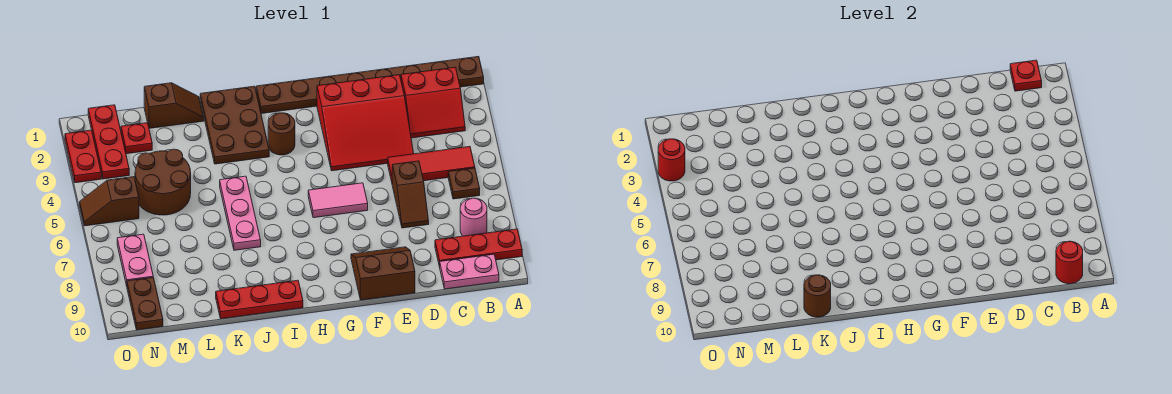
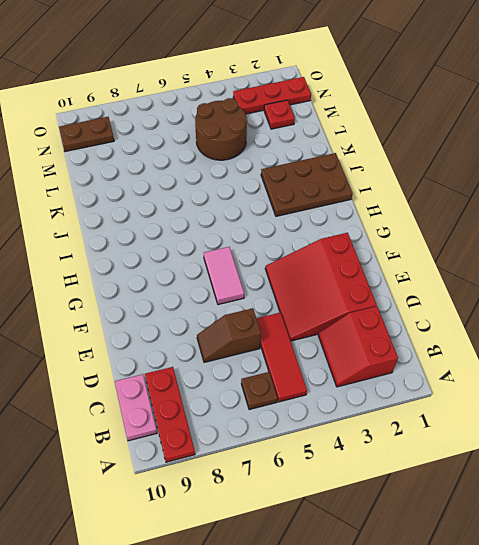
none -> brown plate A1:H1 level 1
none -> pink round brick B8 level 1
none -> brown slope E9:F10 level 1 top 10

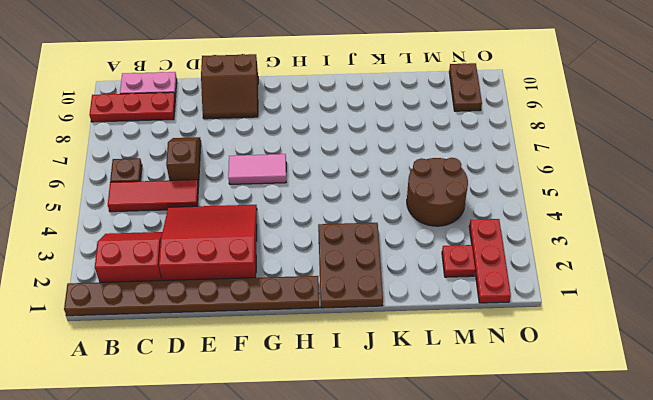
none -> pink round brick B8 level 1
none -> brown round brick H3 level 1
none -> red plate I10:K10 level 1

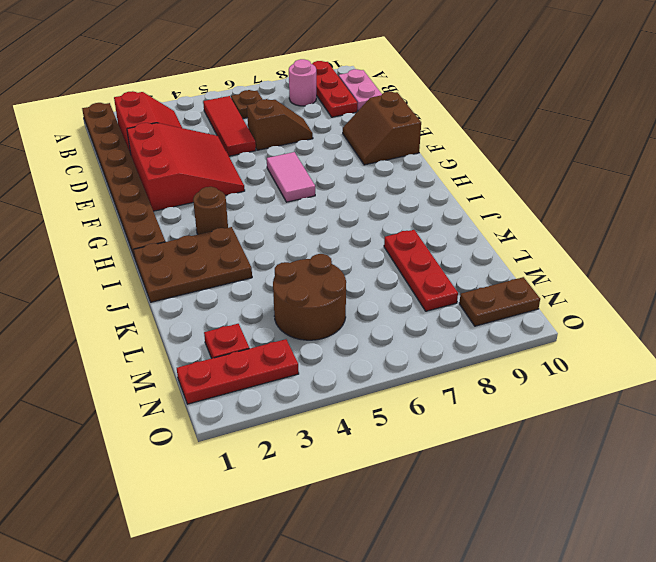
red plate K8:M8 level 1 -> red plate I10:K10 level 1
none -> pink plate J5:J7 level 1
none -> brown slope K1:L1 level 1 top L
none -> brown slope N5:O5 level 1 top N

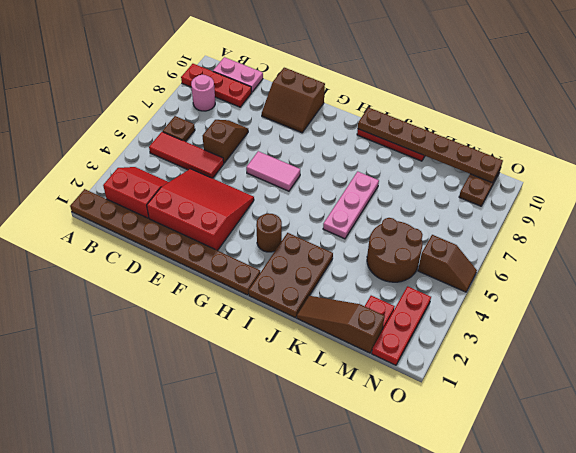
brown plate I10:N10 level 2 -> brown round brick K10 level 2
brown slope K1:M1 level 1 top M -> brown slope K1:L1 level 1 top L
none -> pink plate N7:N8 level 1
none -> red plate O2:O3 level 1
none -> red plate B1 level 2

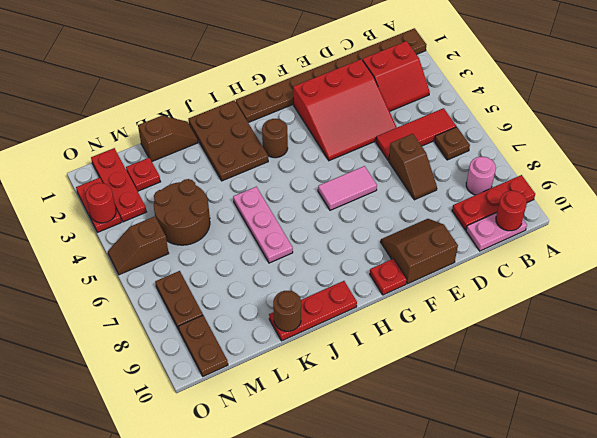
red plate G10 level 1 -> red plate B1 level 2
brown plate N7:N8 level 1 -> pink plate N7:N8 level 1

